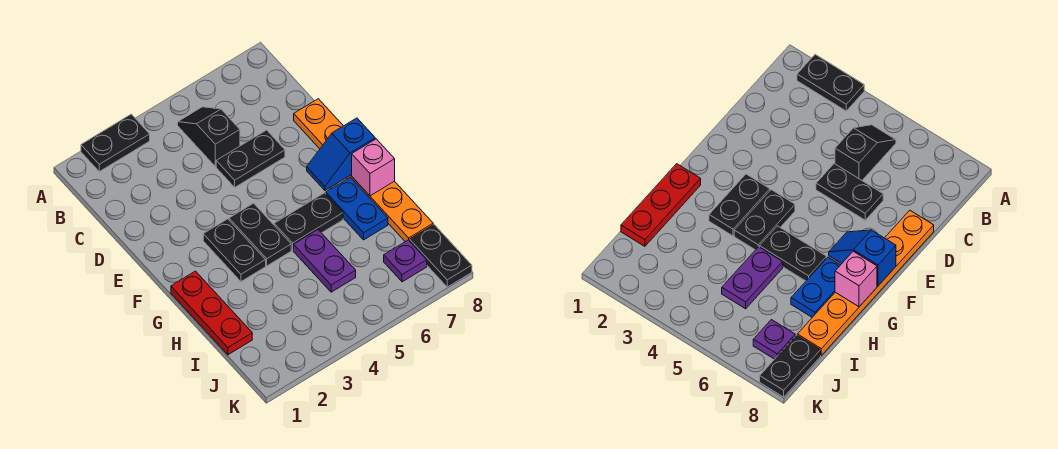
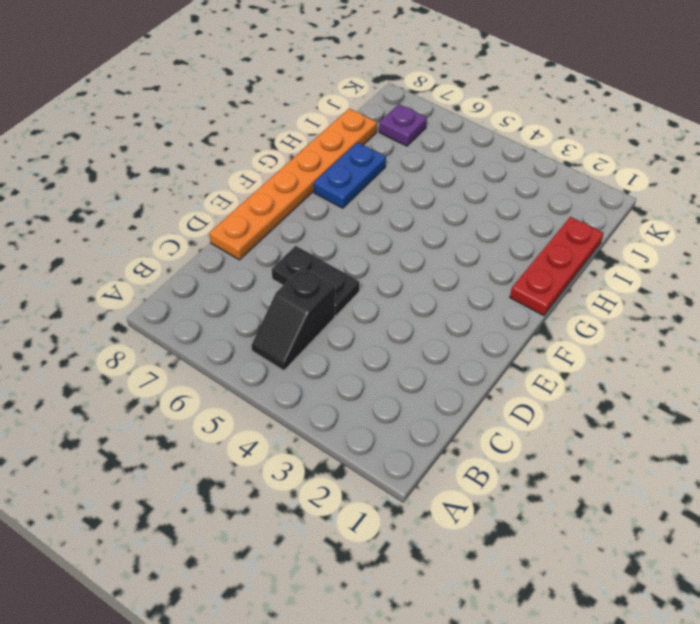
none -> black plate A2:A3 level 1
none -> black plate F3:G3 level 1
none -> black plate F4:G4 level 1

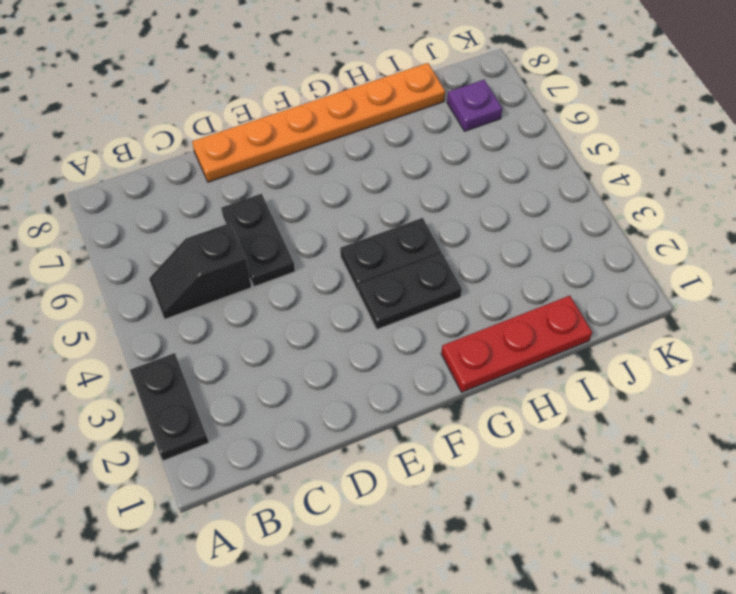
none -> black plate G5:G6 level 1
none -> blue plate G7:H7 level 1
none -> purple plate H5:I5 level 1

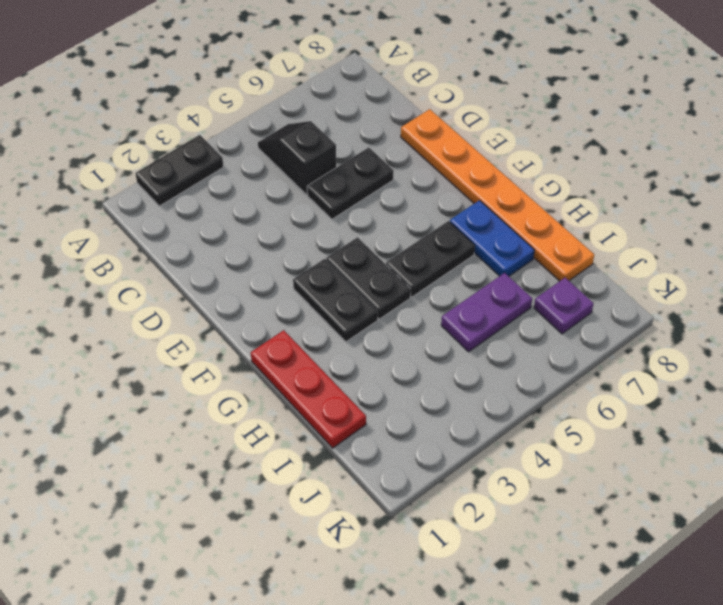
purple plate I5:I6 level 1 -> purple plate H5:I5 level 1
none -> black plate J8:K8 level 1
none -> blue slope F7:F8 level 2 top 8
none -> pink brick G8 level 2

